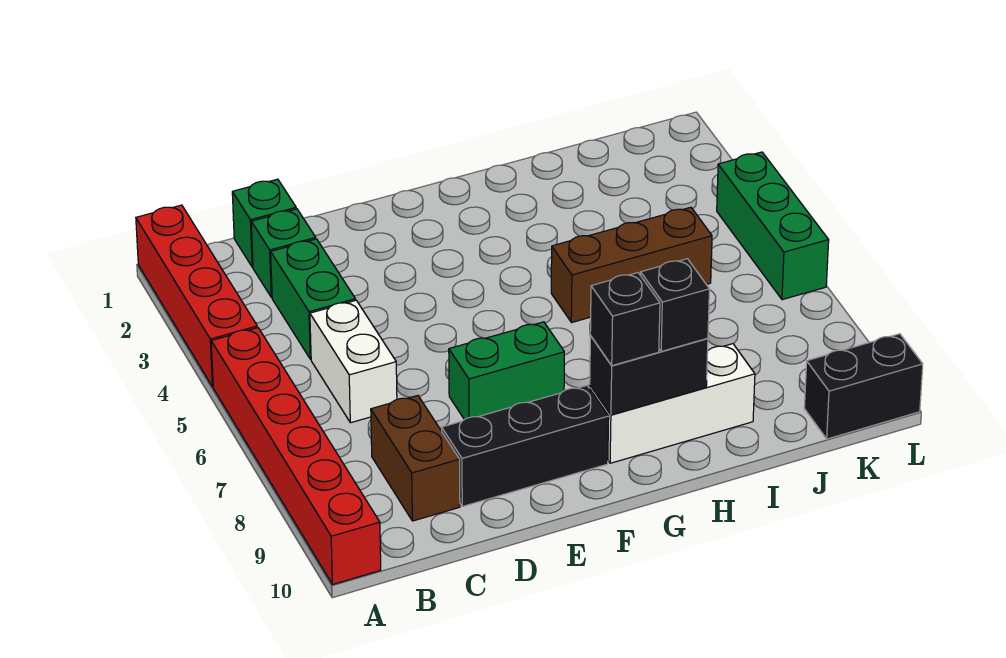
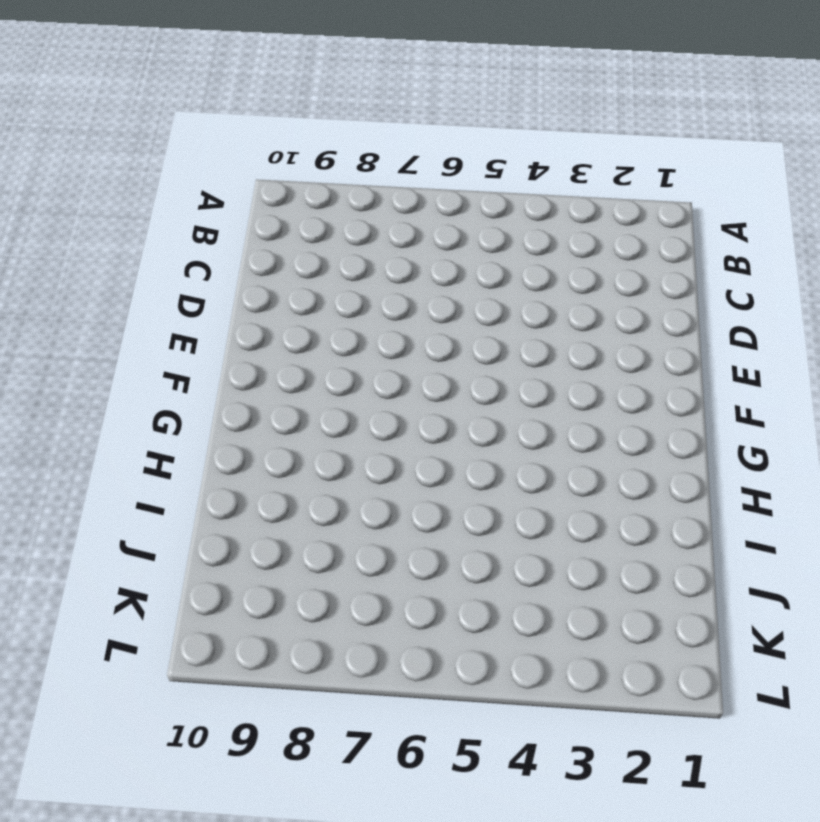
none -> red brick A1:A4 level 1
none -> red brick A5:A10 level 1
none -> green brick C1 level 1

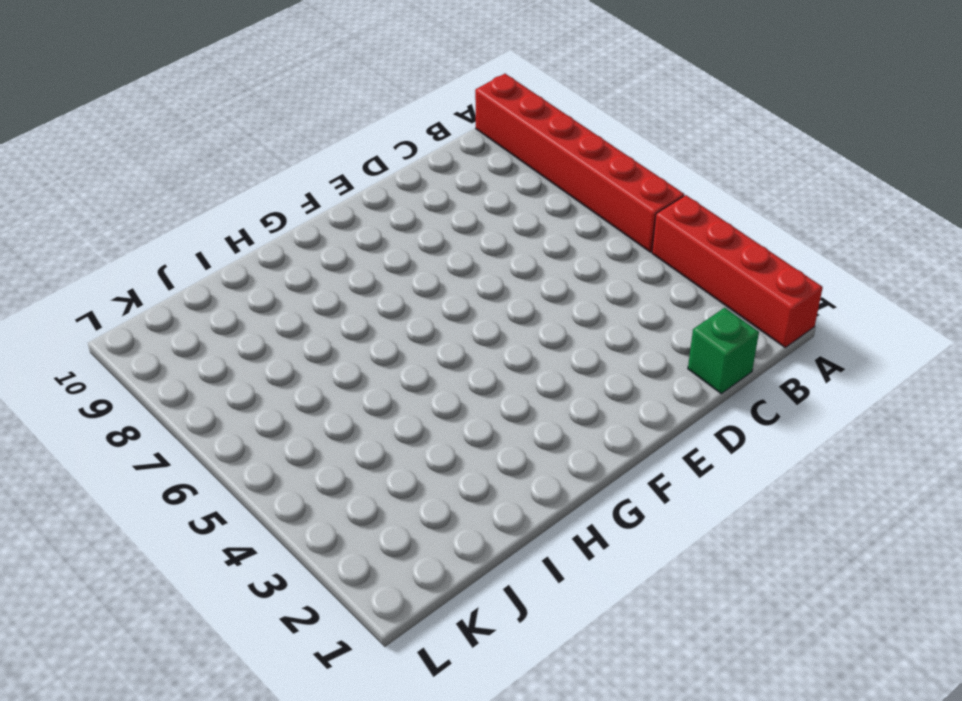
none -> green brick C2 level 1
none -> green brick C3:C4 level 1
none -> white brick C5:C6 level 1

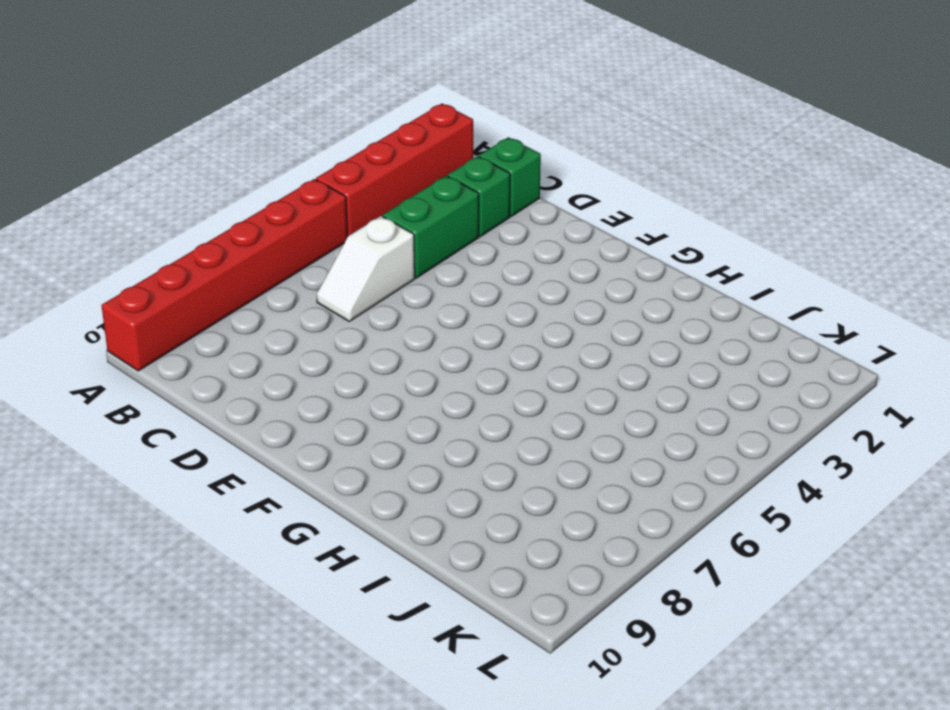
white slope C5:C6 level 1 top 5 -> white brick C5:C6 level 1
none -> brown brick C8:C9 level 1
none -> black brick D9:F9 level 1
none -> green brick E7:F7 level 1

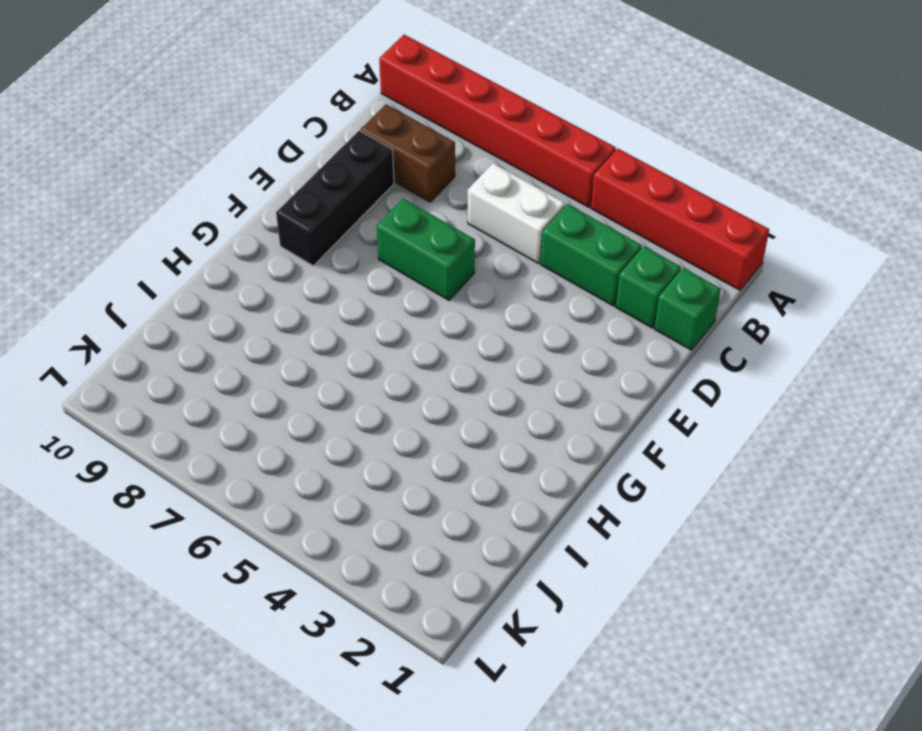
green brick E6:E7 level 1 -> green brick E7:F7 level 1
none -> white brick G9:I9 level 1
none -> brown brick H5:J5 level 1
none -> black brick K10:L10 level 1

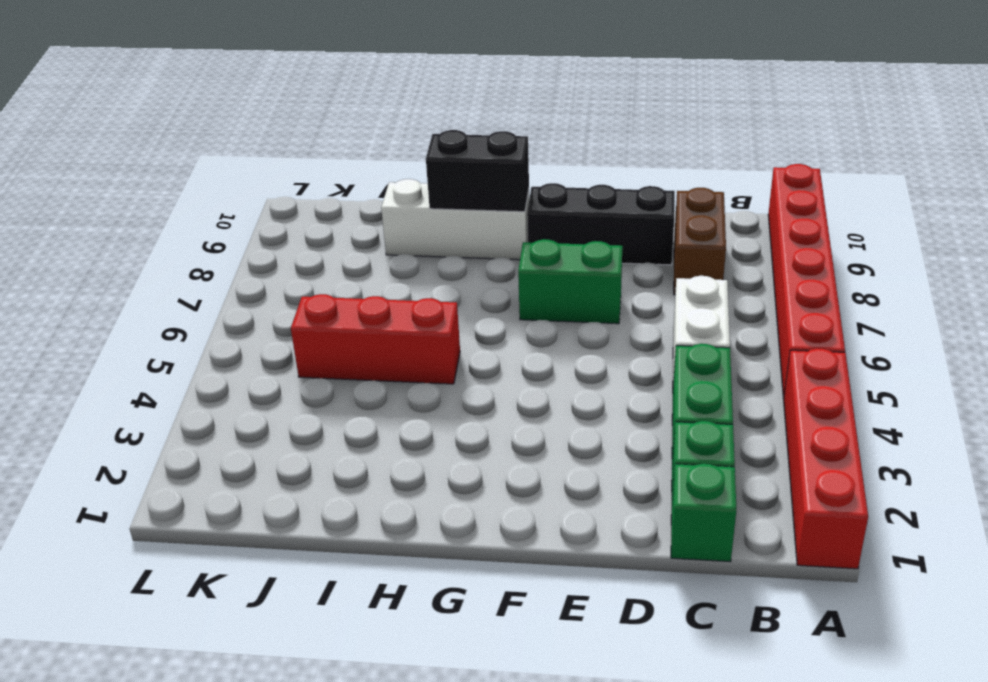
red brick H5:J5 level 1 -> brown brick H5:J5 level 1
none -> black brick K10:L10 level 1
none -> green brick L4:L6 level 1
none -> black brick G9 level 3

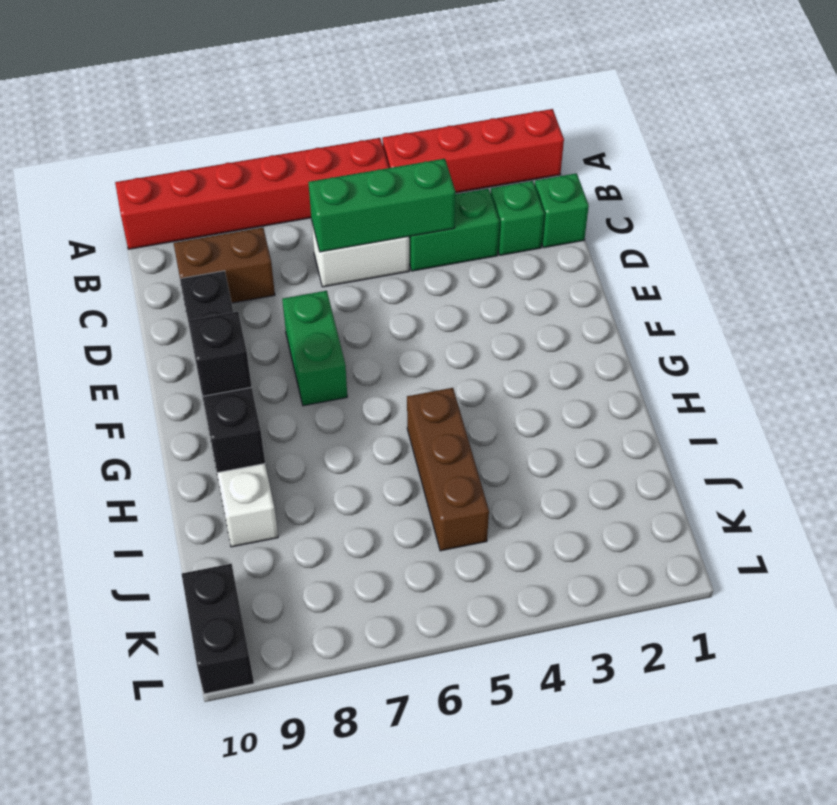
green brick C4:C6 level 2 -> green brick L4:L6 level 1
none -> black brick H9 level 3

